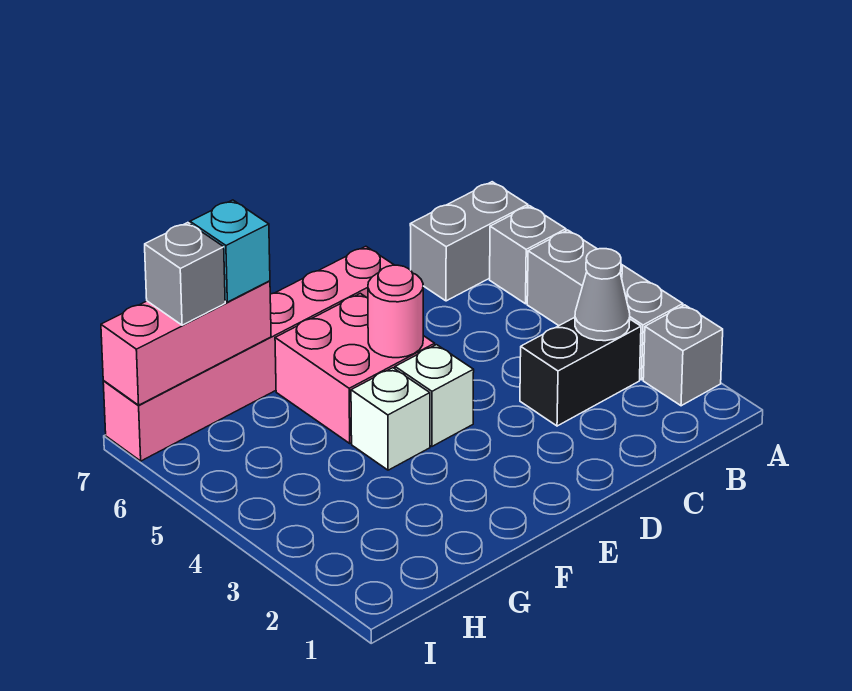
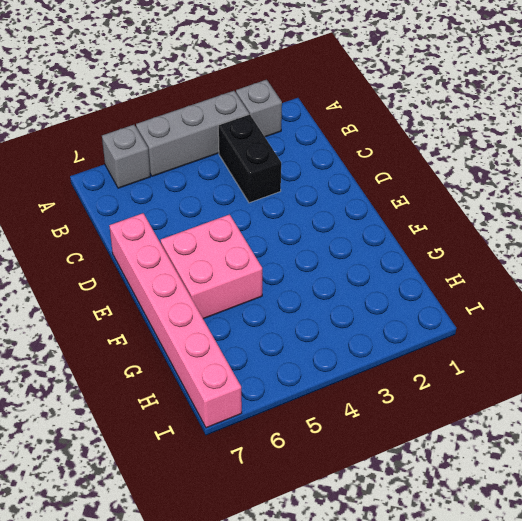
none -> grey brick A7:B7 level 1
none -> white brick E4 level 1
none -> white brick F4 level 1

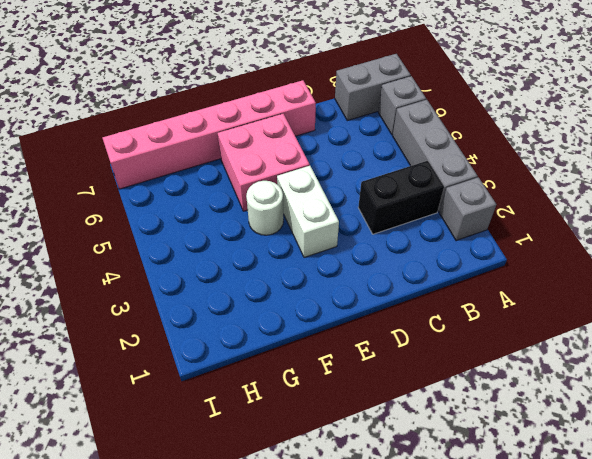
white brick E3:E4 level 1 -> white brick E4 level 1
white round brick F4 level 1 -> white brick F4 level 1
none -> grey cone B3 level 2
none -> pink round brick E5 level 2
none -> pink brick G7:I7 level 2

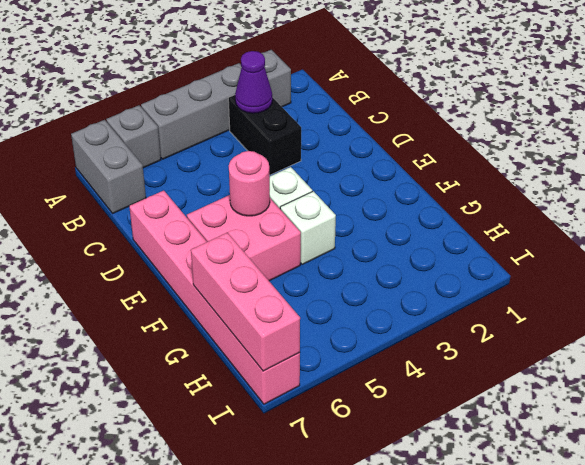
purple cone B3 level 2 -> grey cone B3 level 2
none -> cyan brick G7 level 3
none -> grey brick H7 level 3

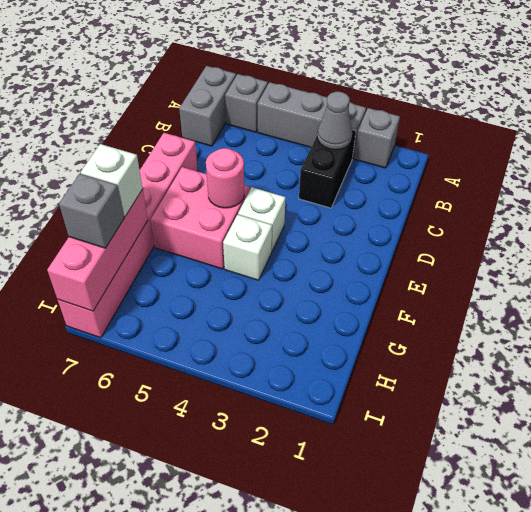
white brick G7 level 3 -> cyan brick G7 level 3

